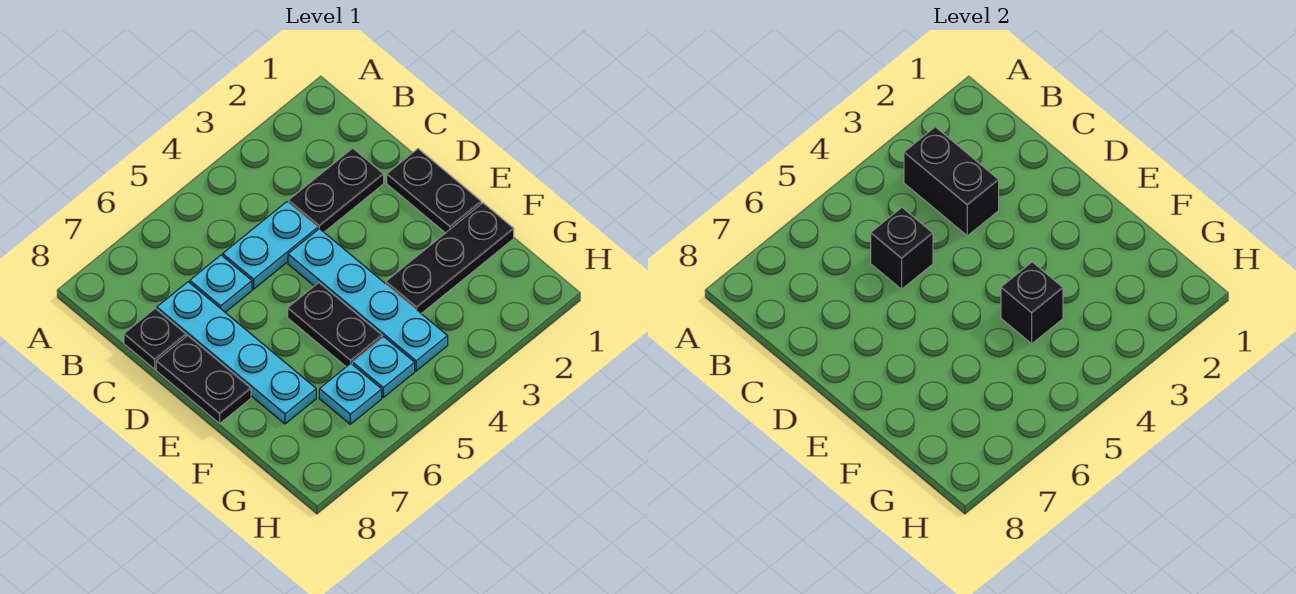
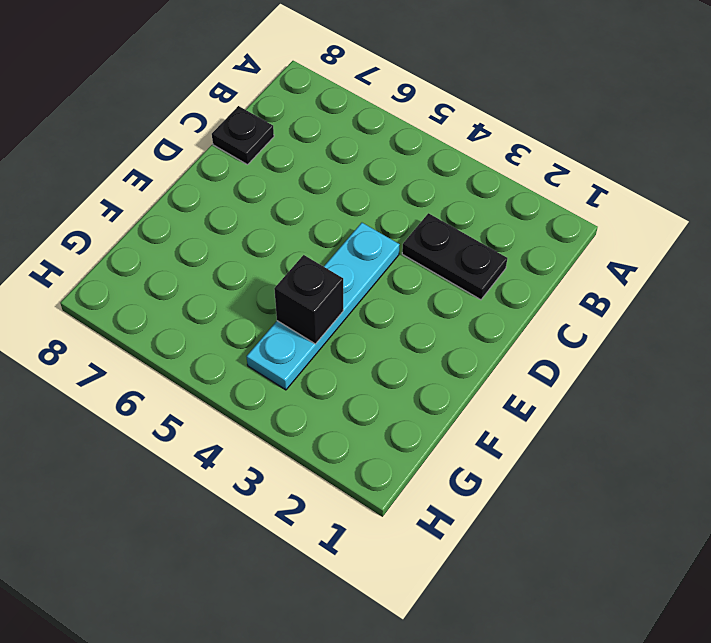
none -> cyan plate C4:C5 level 1
none -> cyan plate C6 level 1
none -> cyan plate C7:F7 level 1

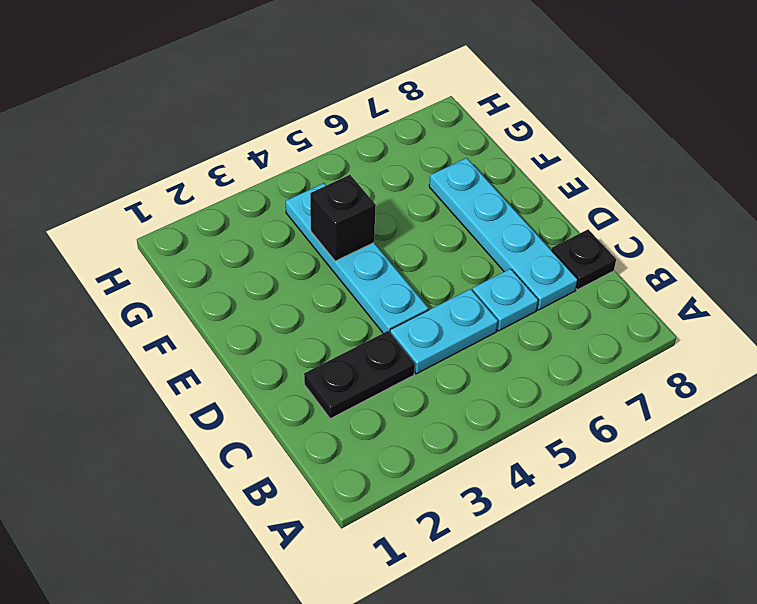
none -> black plate D1:E1 level 1
none -> black plate D8:E8 level 1
none -> black plate E5:F5 level 1

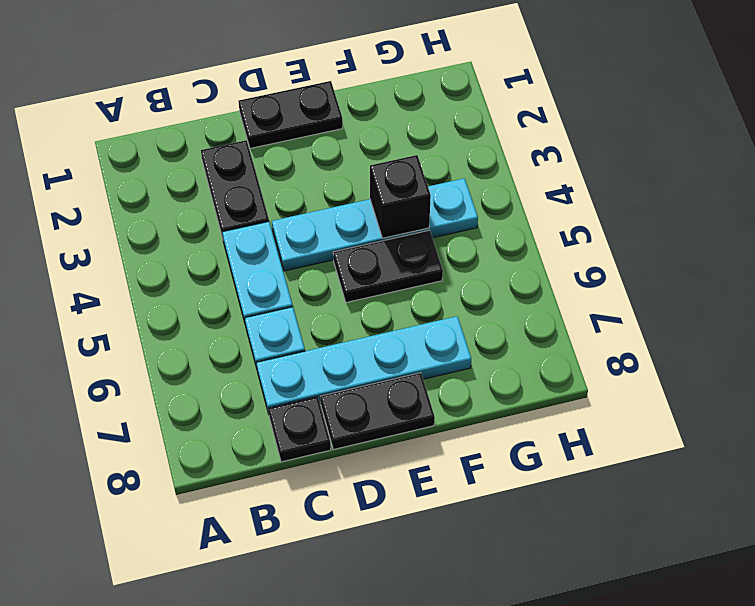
none -> black plate F1:F3 level 1
none -> cyan plate G5 level 1
none -> cyan plate G6 level 1

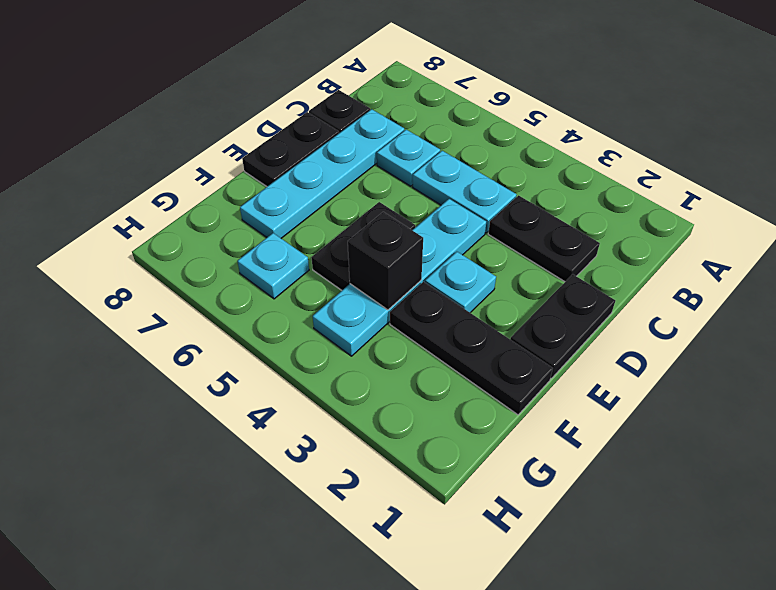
cyan plate E3 level 1 -> cyan plate G5 level 1
none -> black brick B3:C3 level 2
none -> black brick C5 level 2

